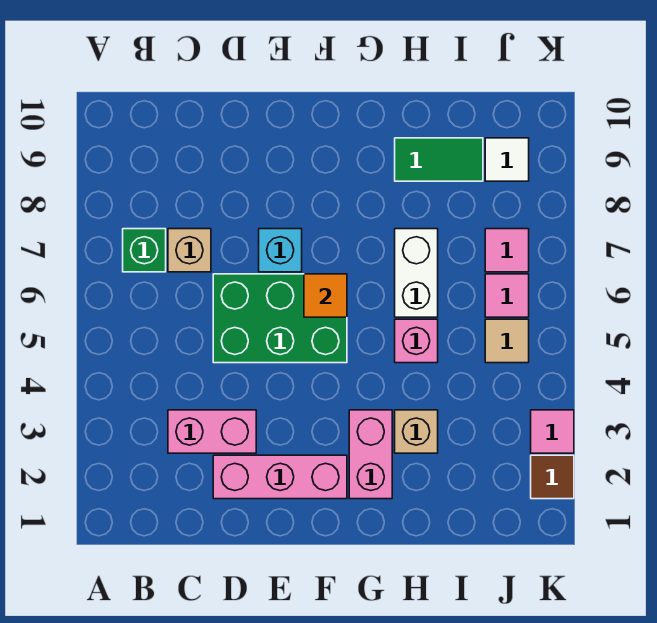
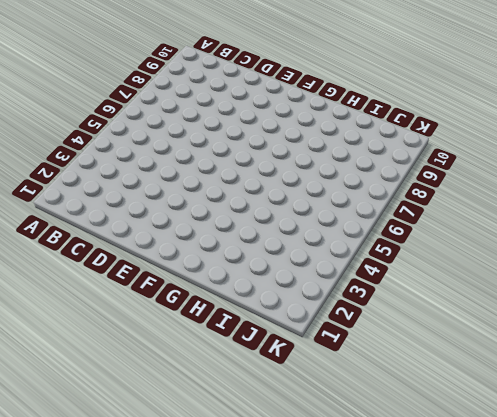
none -> green brick B7 level 1
none -> pink brick C3:D3 level 1
none -> tan brick C7 level 1

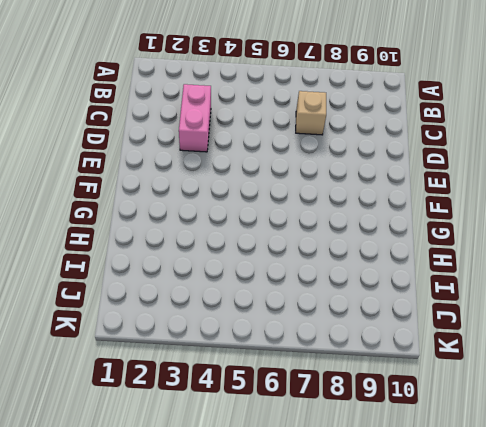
none -> green brick B7 level 1
none -> pink brick D2:F2 level 1
none -> green brick D5:F6 level 1

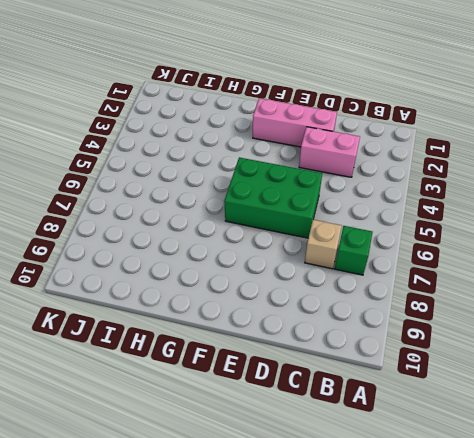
none -> cyan brick E7 level 1
none -> pink brick G2:G3 level 1
none -> tan brick H3 level 1

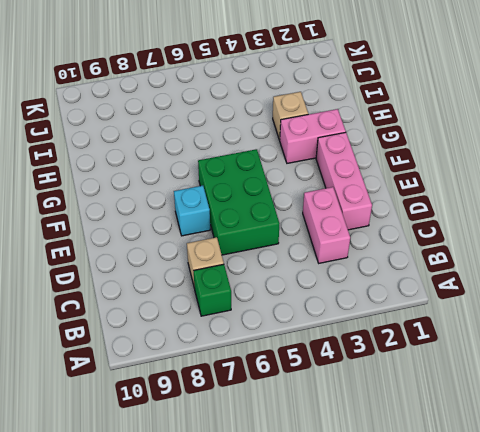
none -> pink brick H5 level 1
none -> white brick H6:H7 level 1
none -> green tile H9:I9 level 1

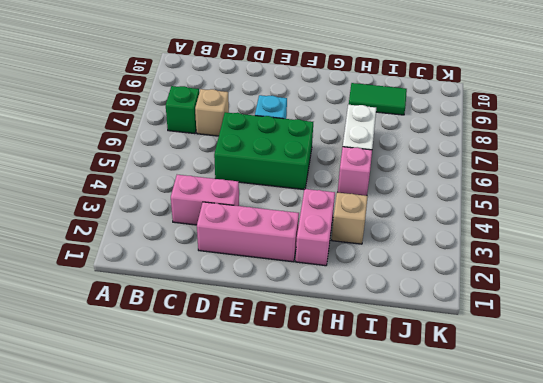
none -> tan tile J5 level 1
none -> pink tile J6 level 1
none -> pink tile J7 level 1

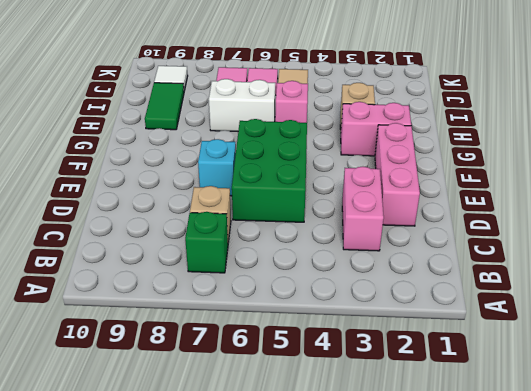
none -> brown tile K2 level 1
none -> pink tile K3 level 1
none -> orange tile F6 level 2

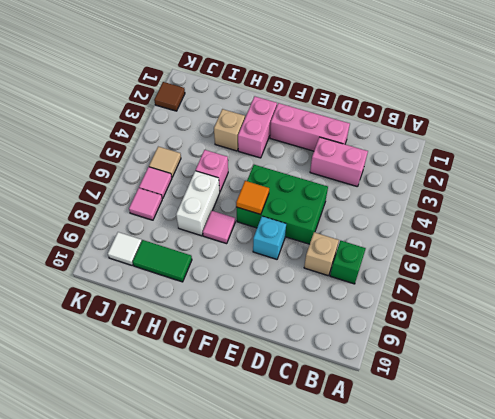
pink tile G7 level 1 -> pink tile K3 level 1

